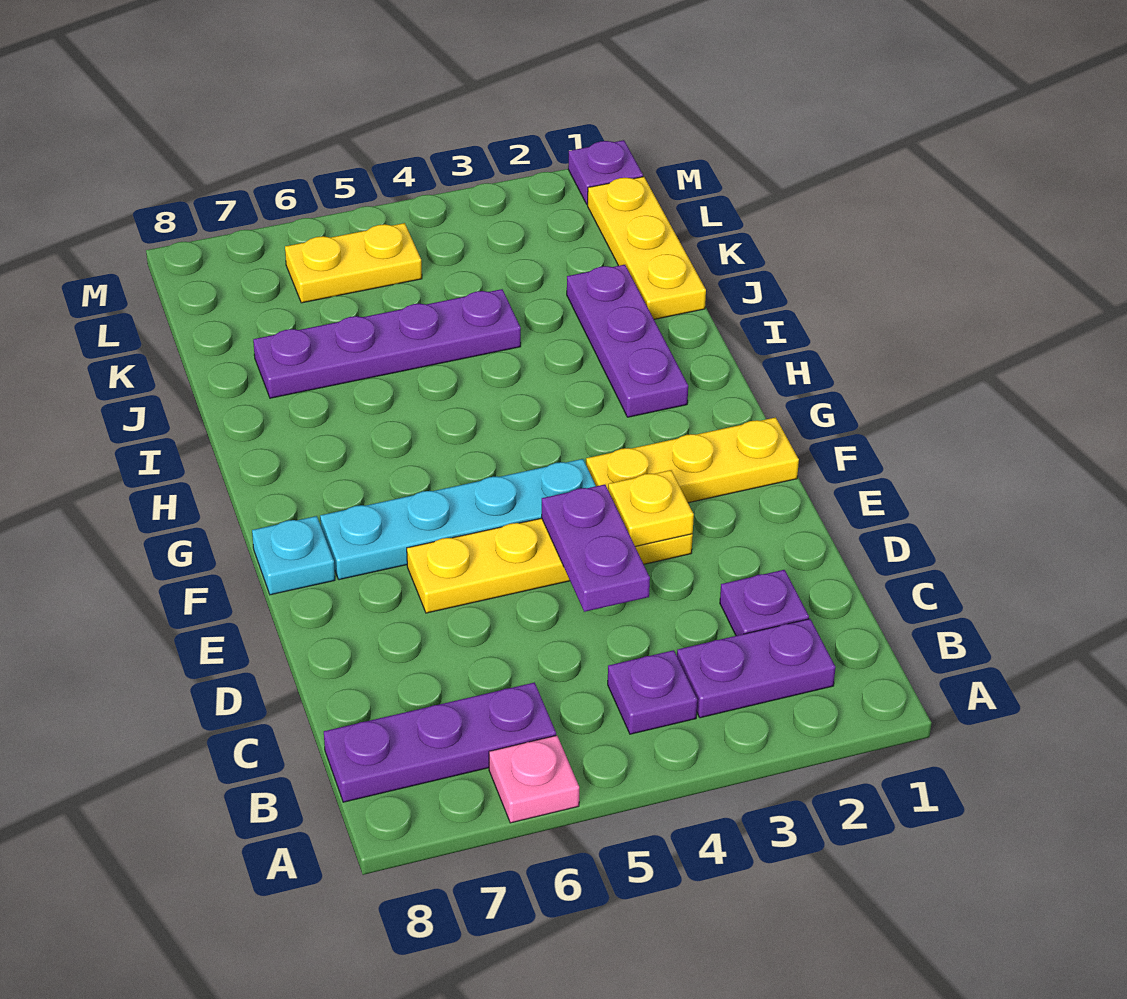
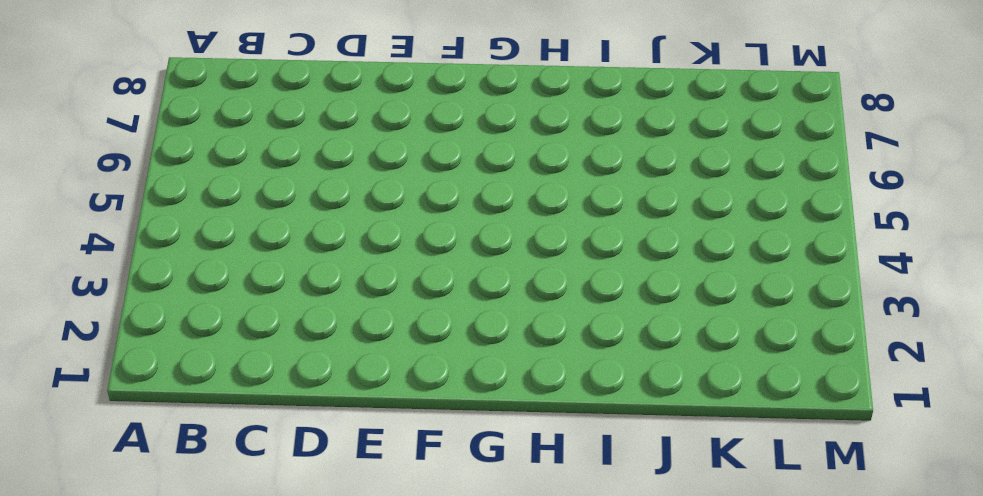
none -> pink plate A6 level 1
none -> purple plate B2:B3 level 1
none -> purple plate B4 level 1

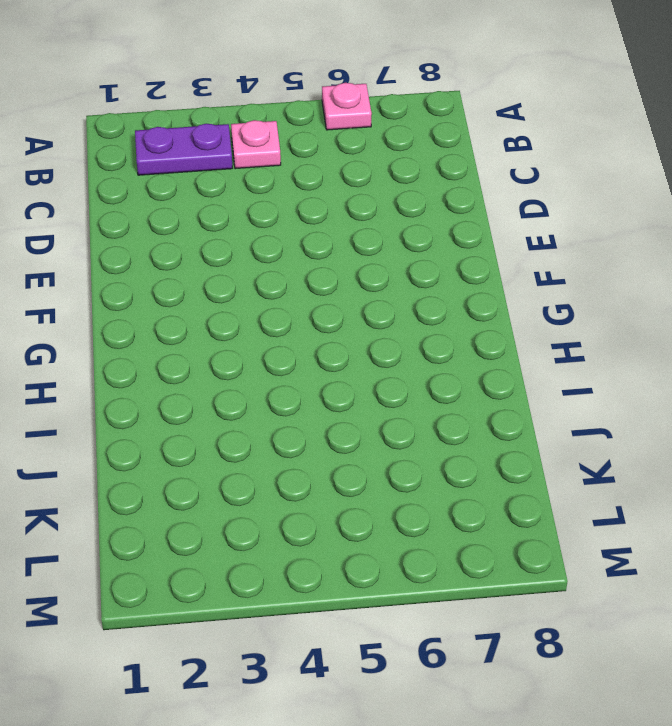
pink plate B4 level 1 -> purple plate B4 level 1
none -> purple plate B6:B8 level 1
none -> purple plate C2 level 1
none -> yellow plate E3:E6 level 1

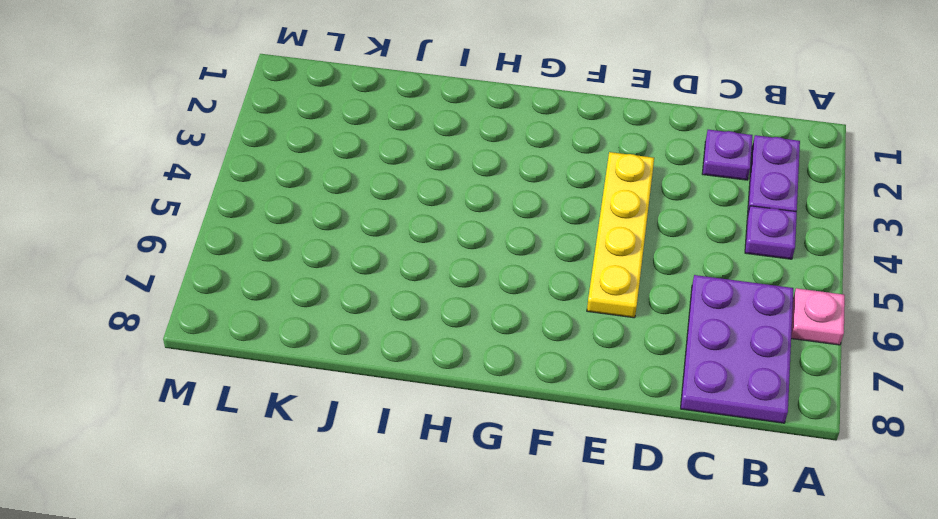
purple plate B6:C8 level 1 -> purple plate B6:B8 level 1
none -> yellow plate F1:F3 level 1
none -> cyan plate F4:F7 level 1
none -> cyan plate F8 level 1

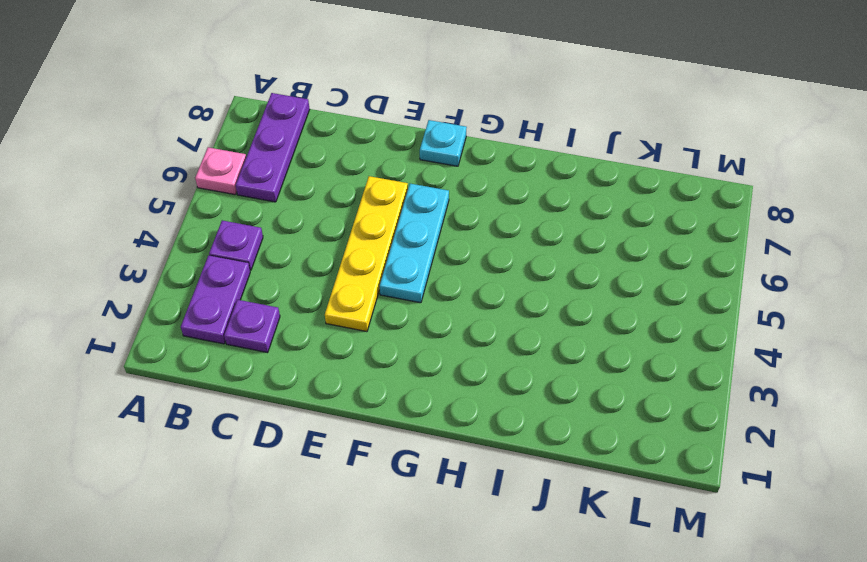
cyan plate F4:F6 level 1 -> cyan plate F4:F7 level 1
none -> yellow plate F1:F3 level 1
none -> purple plate H2:J2 level 1
none -> yellow plate J1:L1 level 1

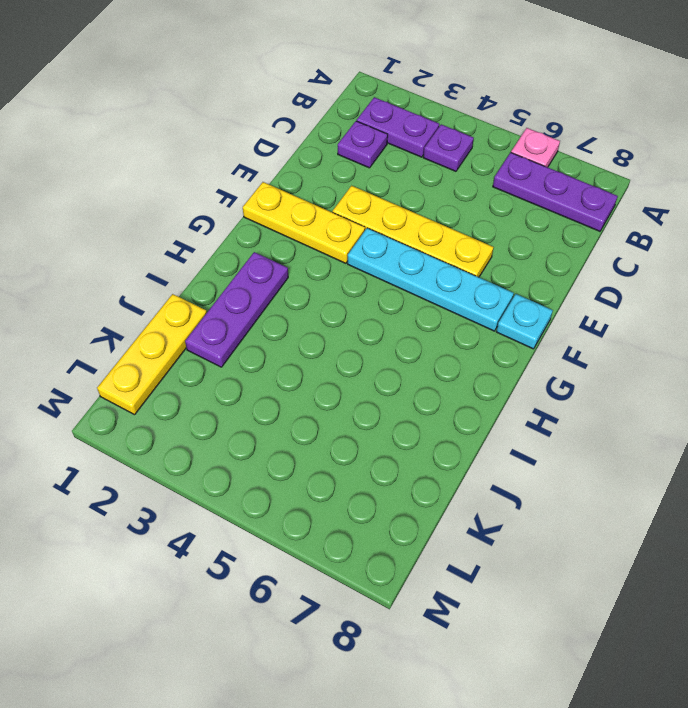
none -> purple plate J4:J7 level 1
none -> yellow plate L5:L6 level 1
none -> purple plate M1 level 1

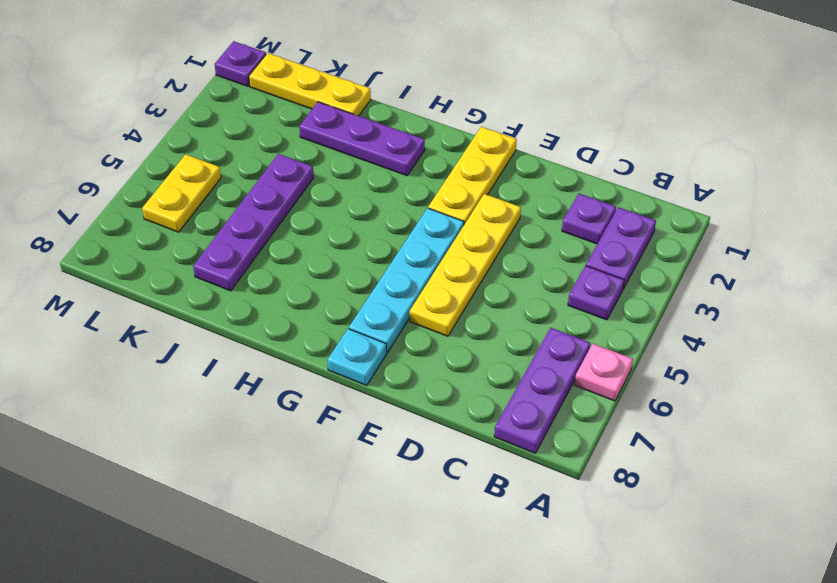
none -> purple plate D4:E4 level 2
none -> yellow plate E3 level 2

